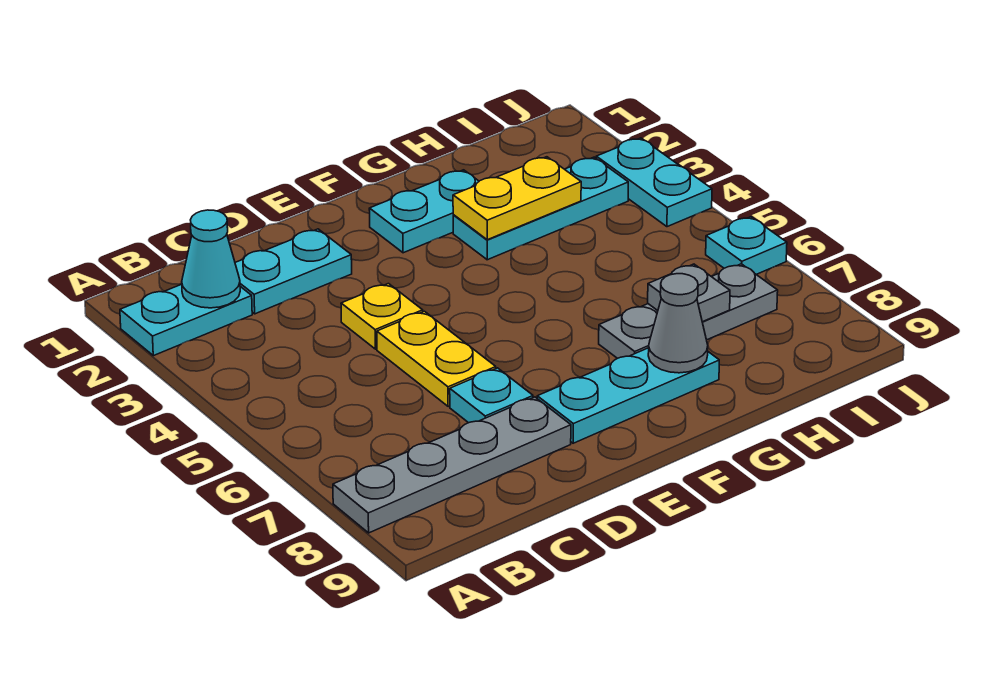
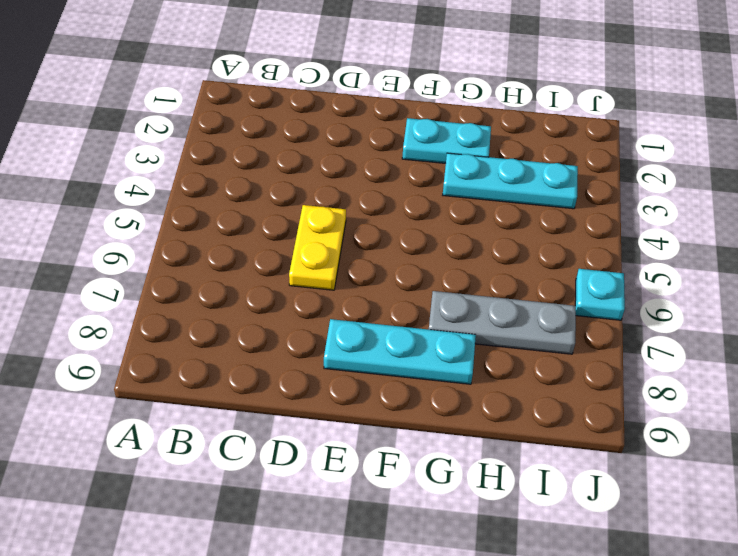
none -> cyan plate A2:B2 level 1
none -> grey plate A8:D8 level 1
none -> cyan plate C2:D2 level 1

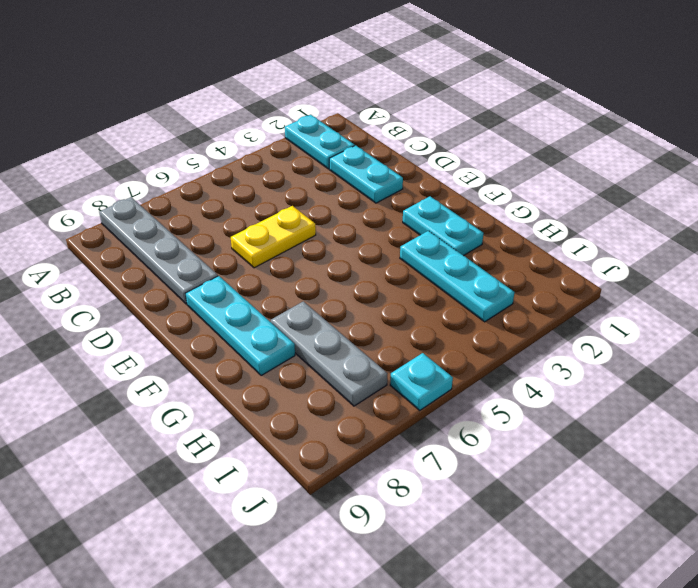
none -> yellow plate D4 level 1
none -> cyan plate D7 level 1
none -> cyan plate J3:J4 level 1

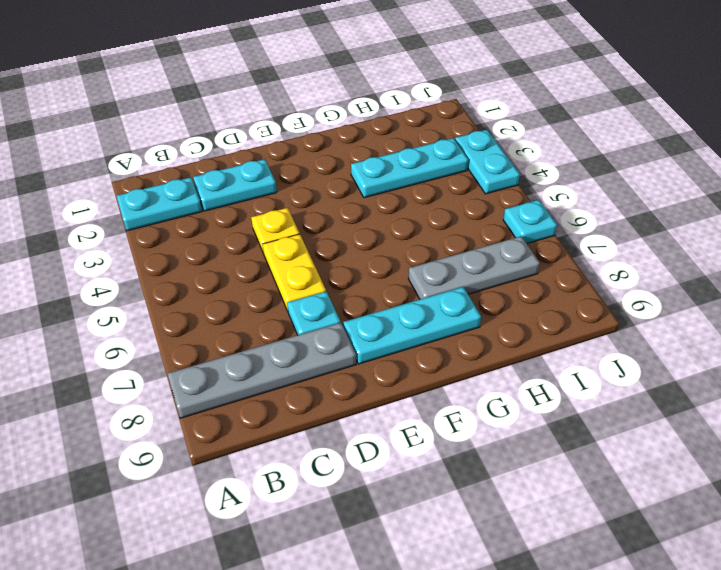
none -> cyan plate F2:G2 level 1
none -> cyan cone B2 level 2
none -> yellow plate G3:H3 level 2

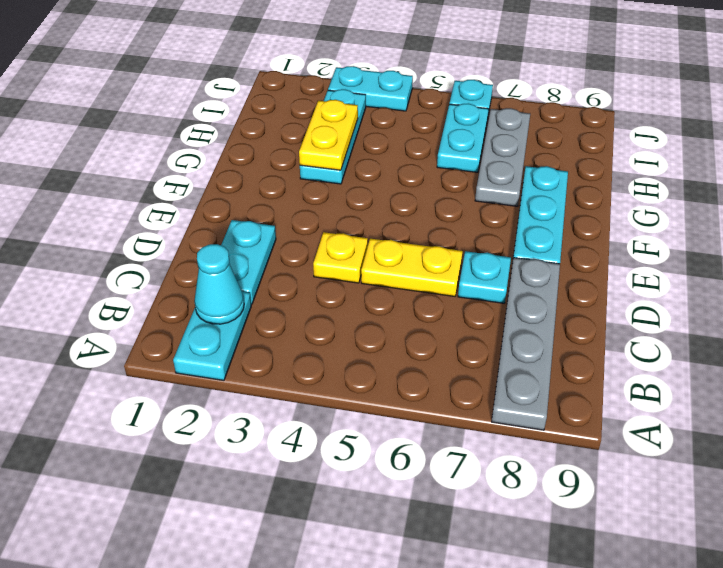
cyan plate H6:I6 level 1 -> cyan plate F2:G2 level 1
none -> grey cone G8 level 2
none -> grey plate H7 level 2

